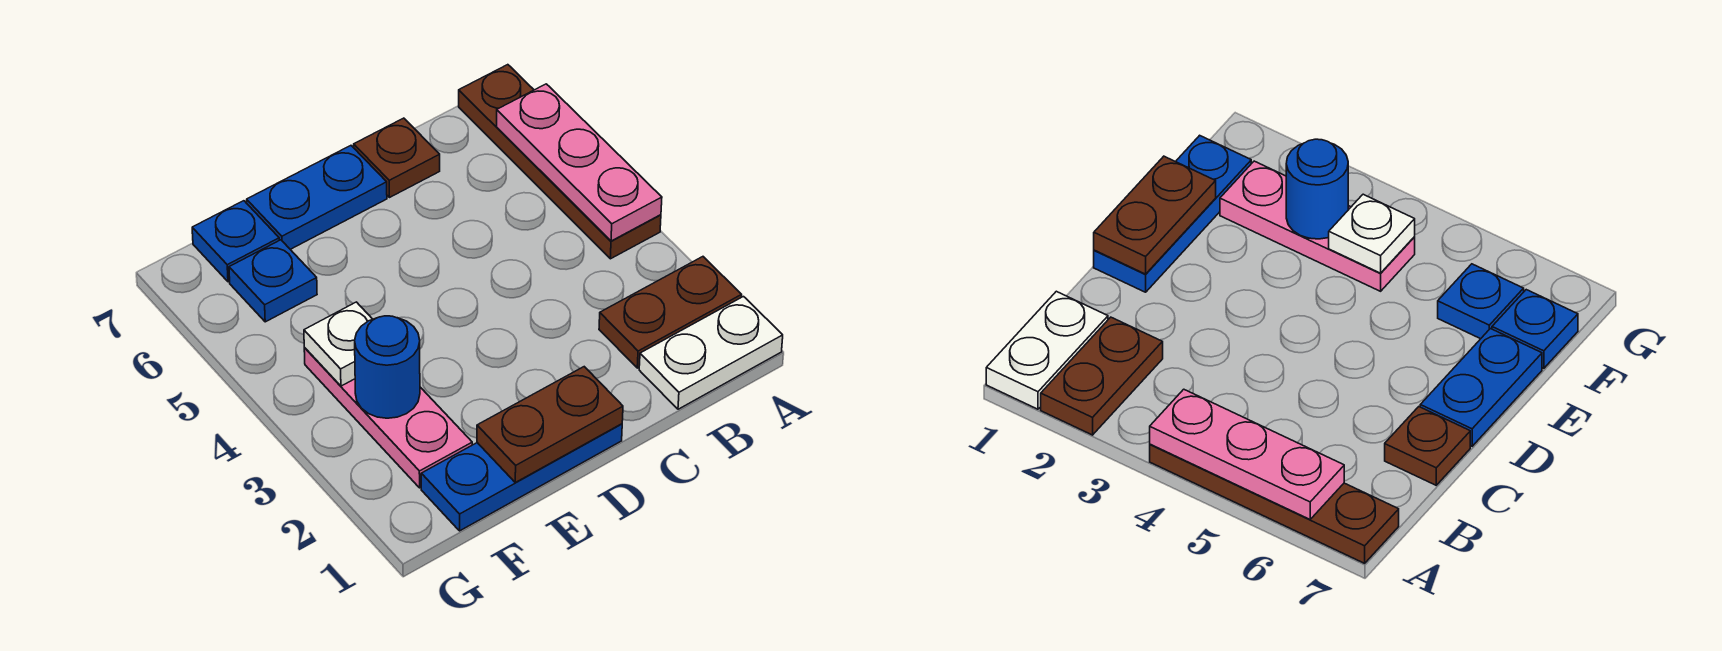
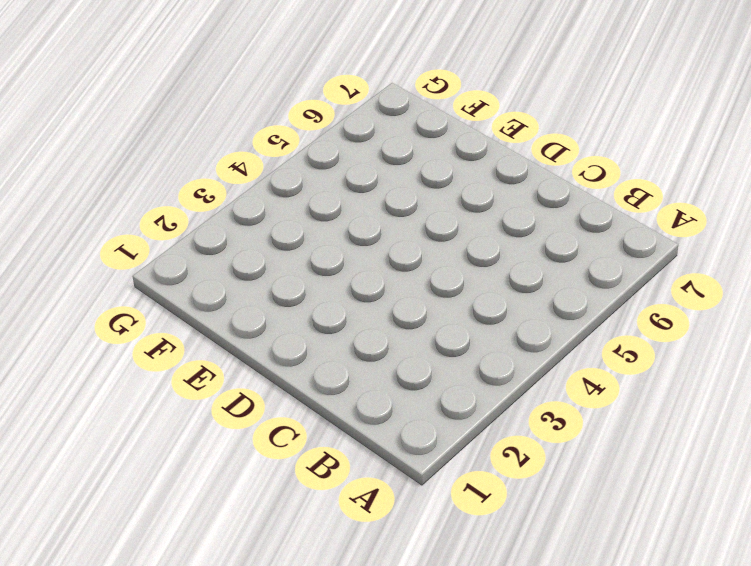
none -> white plate A1:B1 level 1
none -> brown plate A2:B2 level 1
none -> brown plate A4:A7 level 1

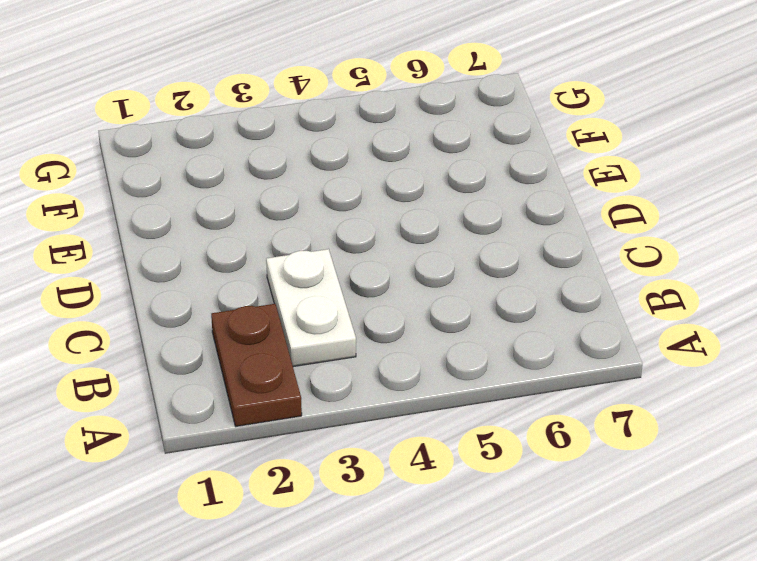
white plate B3:C3 level 1 -> white plate A1:B1 level 1
none -> brown plate A4:A7 level 1
none -> brown plate C7 level 1
none -> blue plate D1:F1 level 1

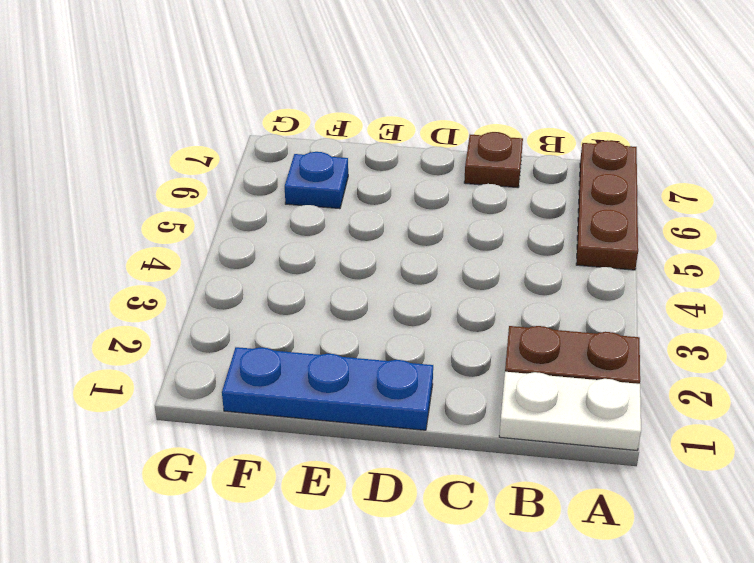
brown plate A5:A7 level 1 -> brown plate A4:A7 level 1
none -> blue plate D7:E7 level 1
none -> pink plate F2:F4 level 1
none -> blue plate F7 level 1

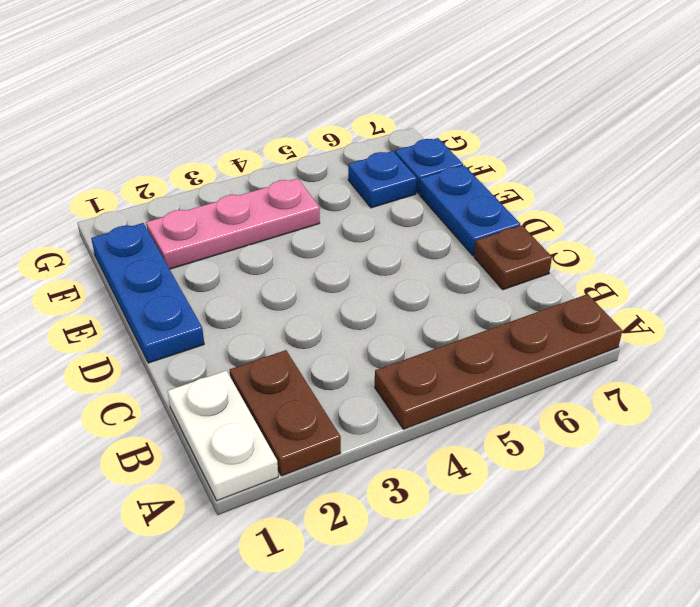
none -> pink plate A4:A6 level 2
none -> brown plate D1:E1 level 2
none -> blue round brick F3 level 2

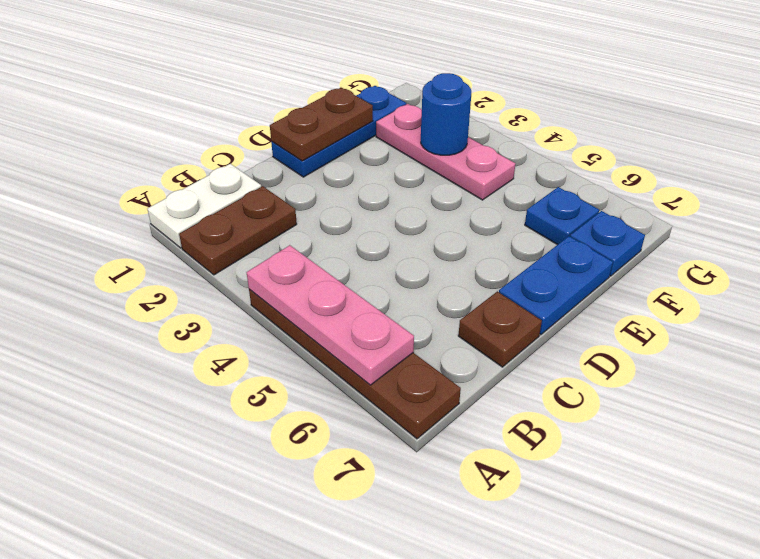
none -> white plate F4 level 2

